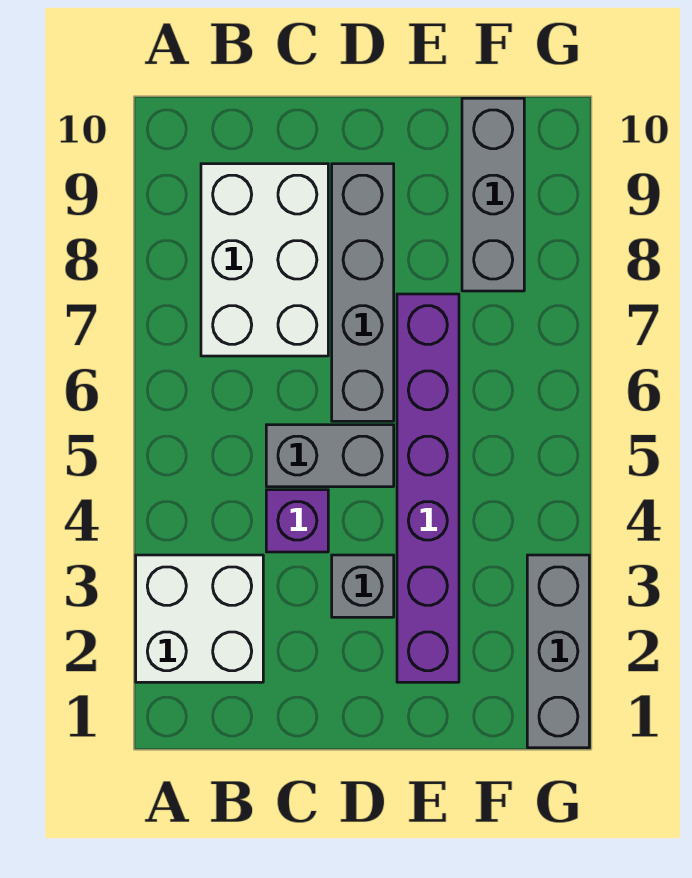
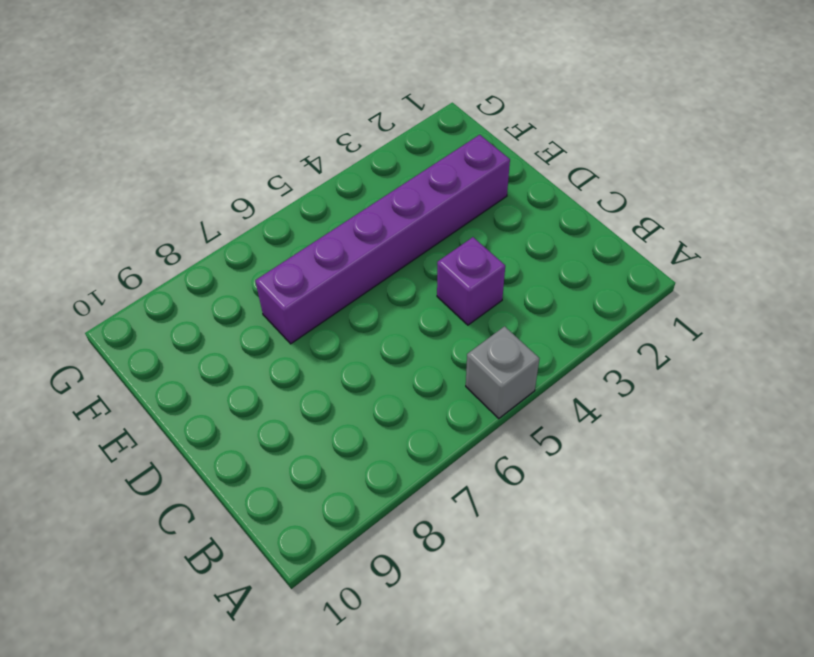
grey brick A5 level 1 -> grey brick D3 level 1
none -> white brick A2:B3 level 1
none -> white brick B7:C9 level 1

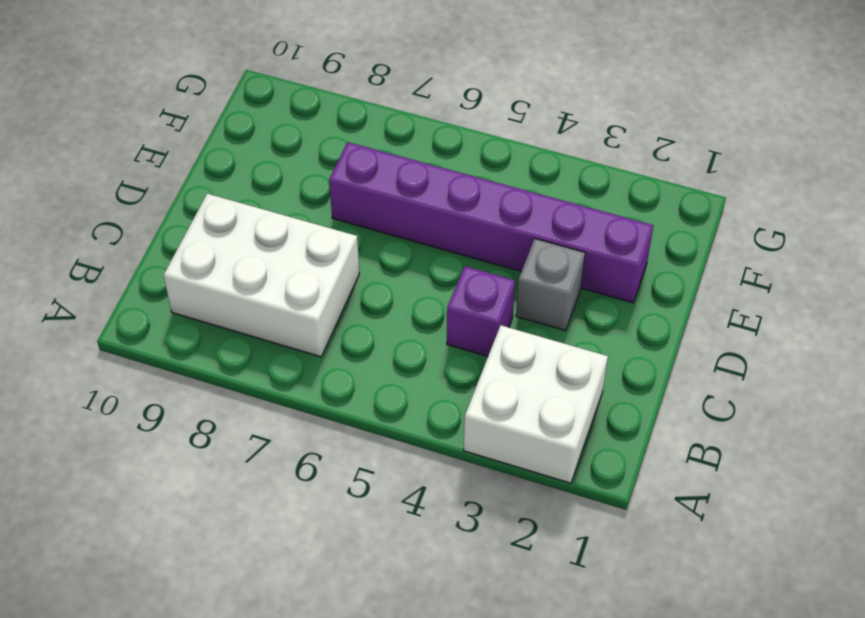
none -> grey brick C5:D5 level 1
none -> grey brick D6:D9 level 1

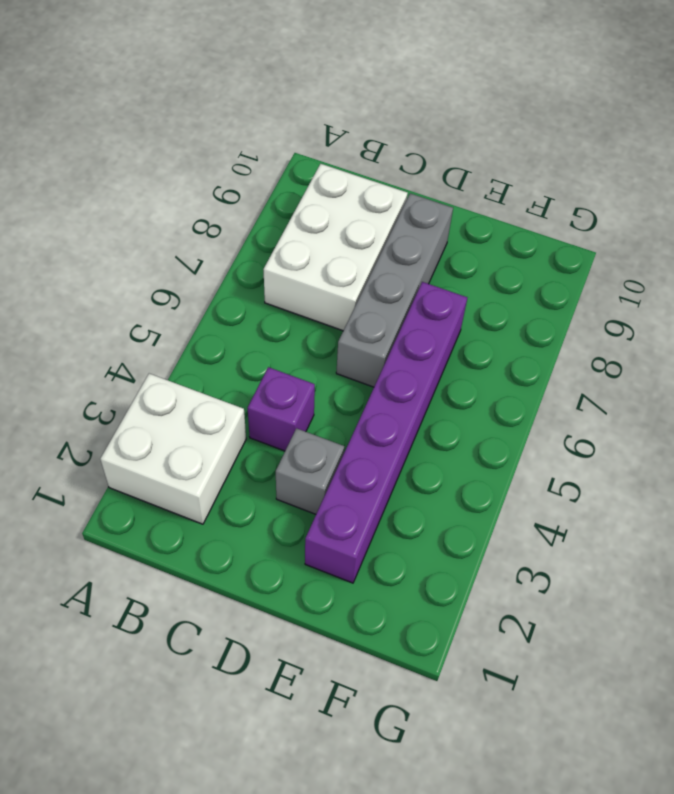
none -> grey brick C5:D5 level 1
none -> grey brick F8:F10 level 1

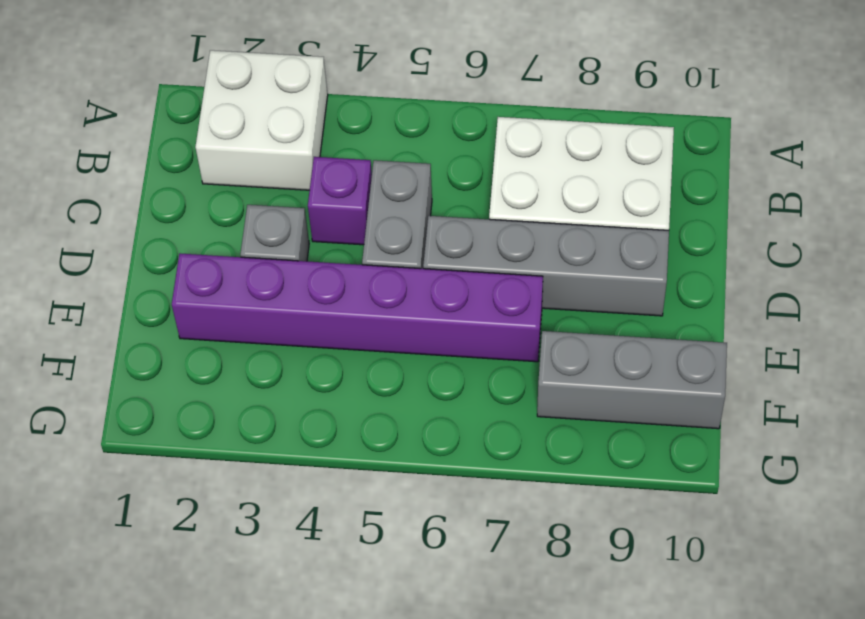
none -> grey brick G1:G3 level 1

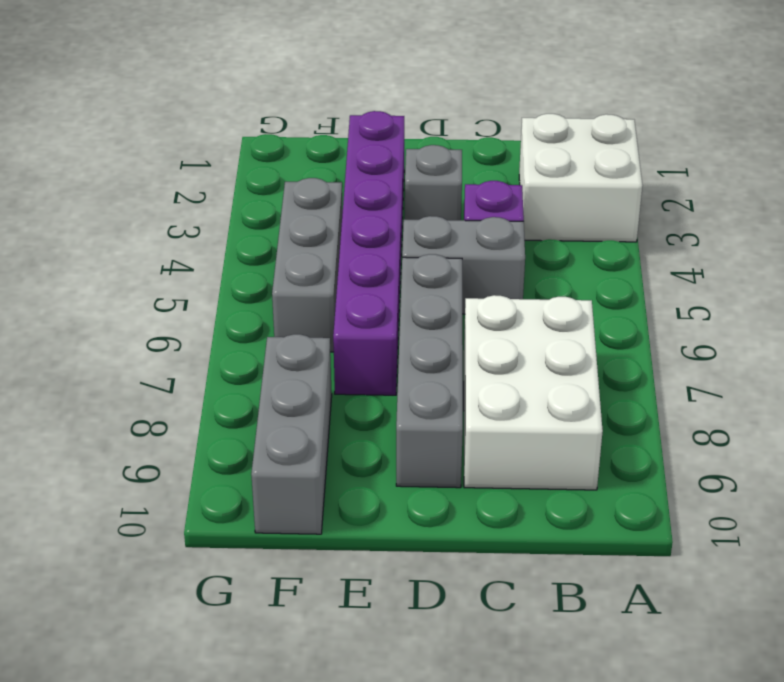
grey brick F4:F6 level 1 -> grey brick G1:G3 level 1

